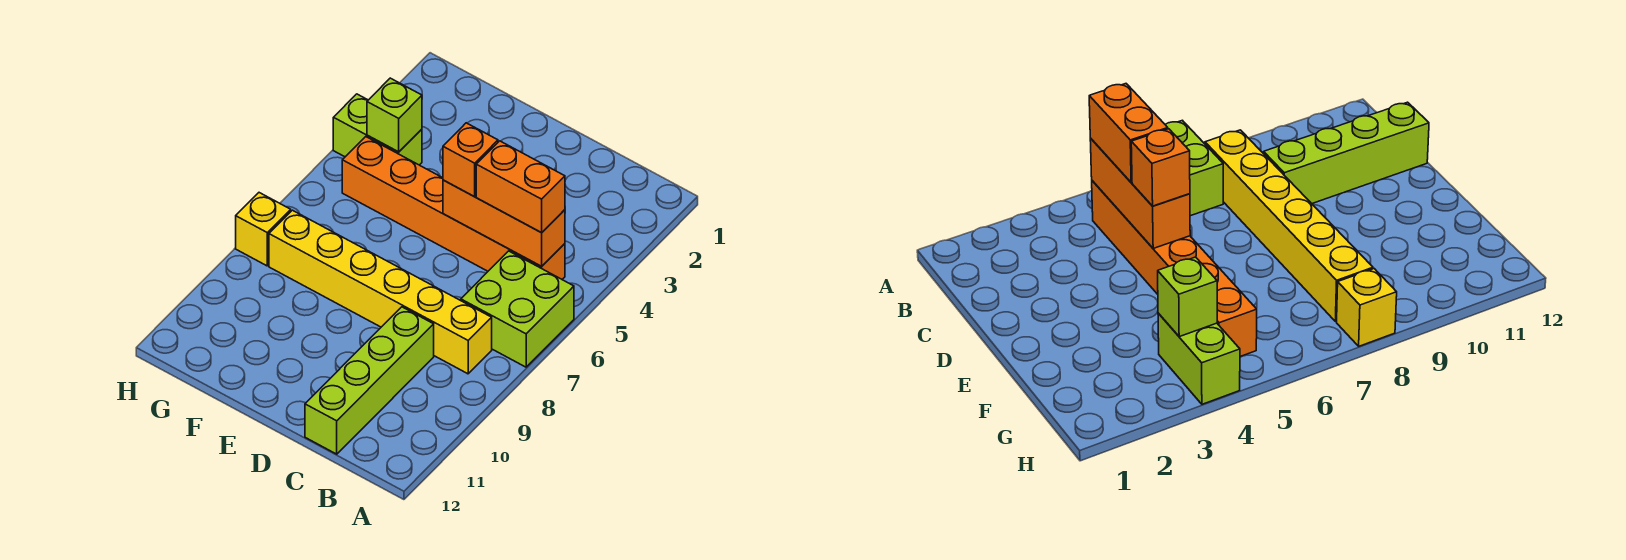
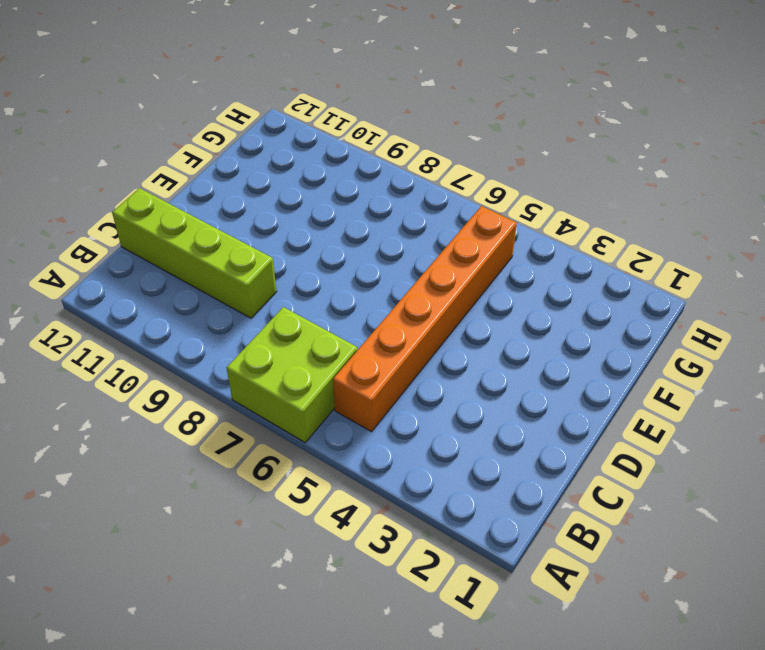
none -> yellow brick B8:G8 level 1
none -> lime brick G4:H4 level 1

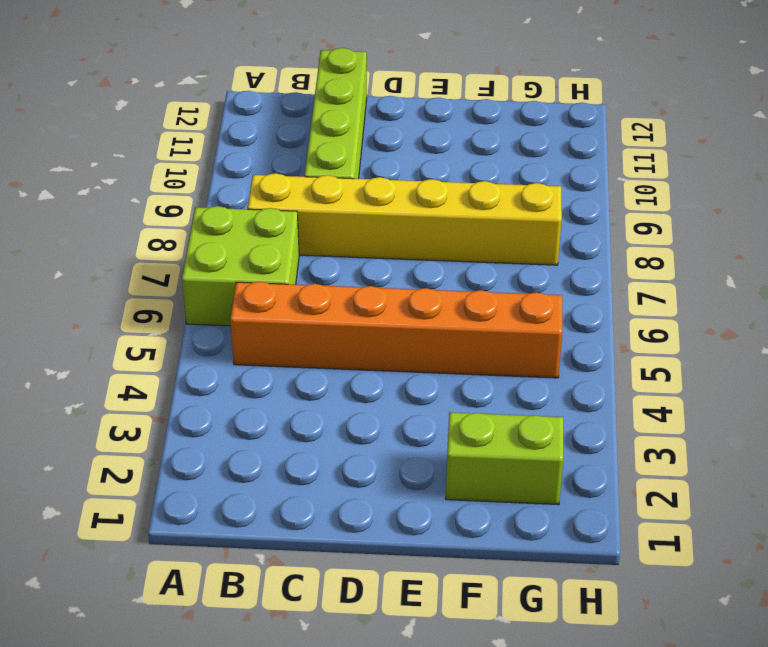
lime brick F2:G2 level 1 -> lime brick G4:H4 level 1
none -> yellow brick H8 level 1
none -> orange brick B5:D5 level 2

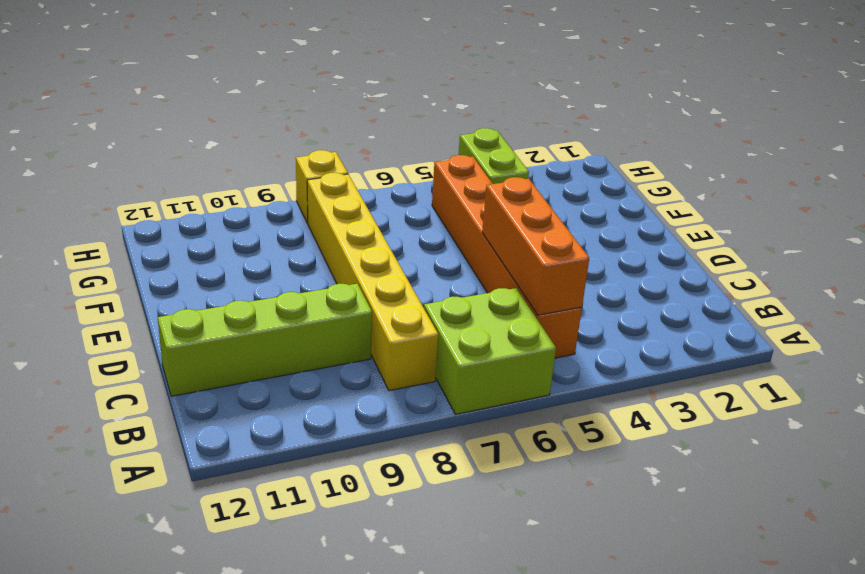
none -> lime brick G4 level 2
none -> orange brick B5:C5 level 3

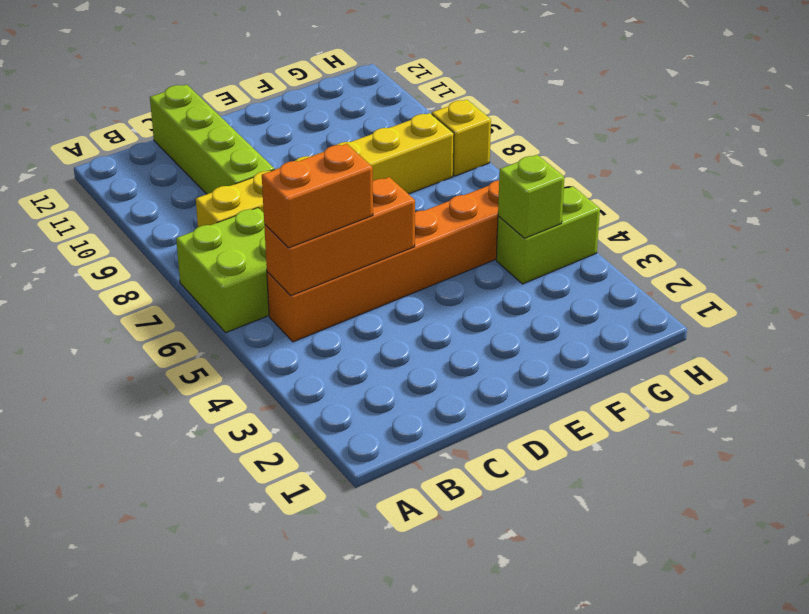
none -> orange brick D5 level 3

